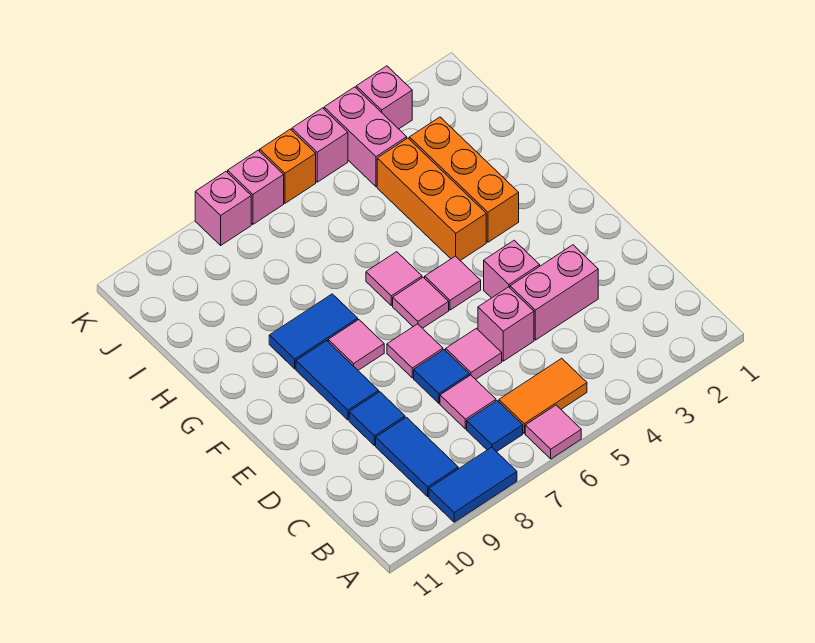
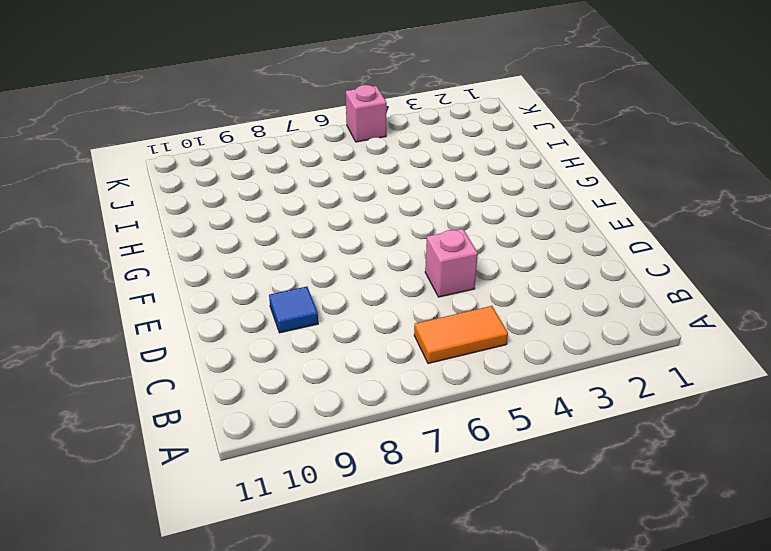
none -> pink tile A6 level 1
none -> blue tile A8:A9 level 1
none -> blue tile B7 level 1

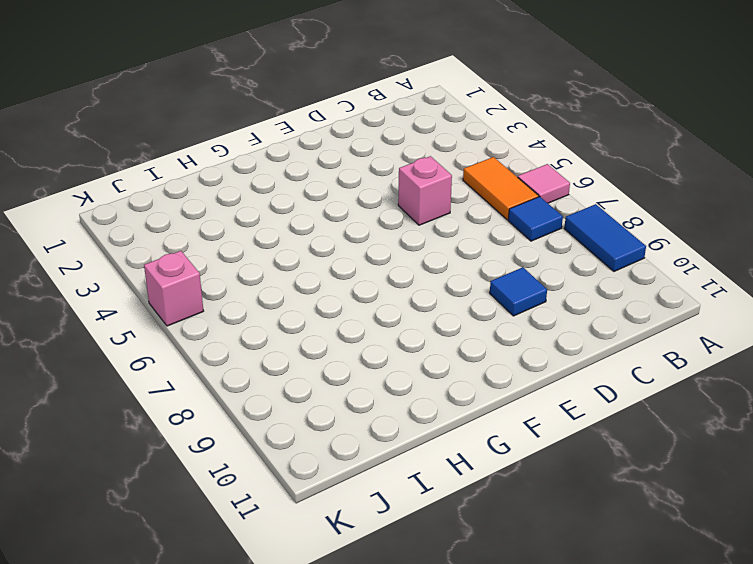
none -> blue tile B9:C9 level 1
none -> pink tile C7 level 1
none -> pink brick D3:D4 level 1

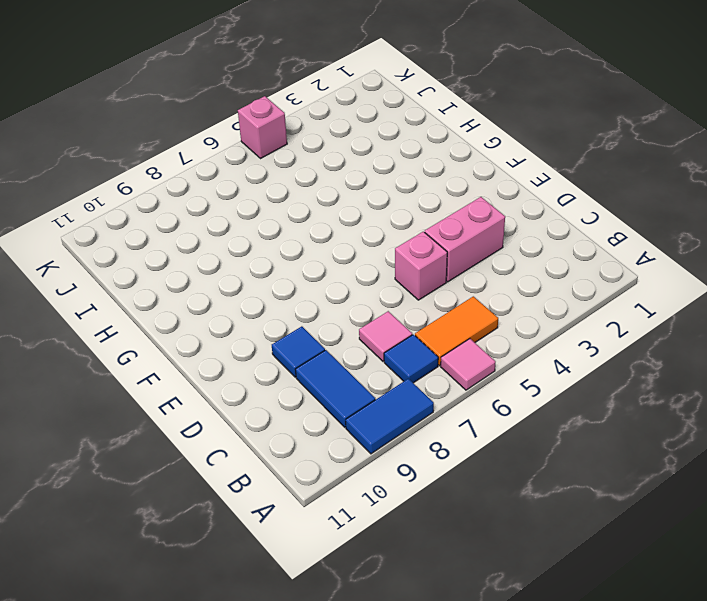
none -> pink tile D6 level 1
none -> blue tile D7 level 1
none -> pink brick E4 level 1

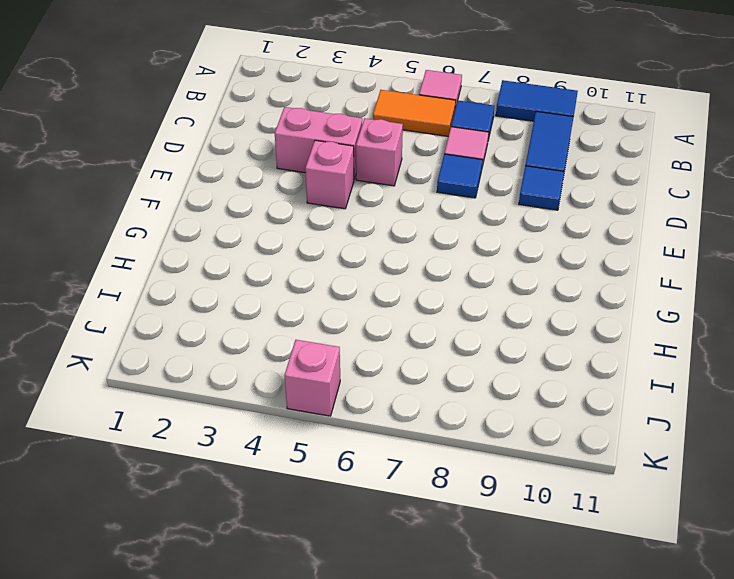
none -> pink tile D6 level 1
none -> pink tile E7 level 1
none -> blue tile E9:F9 level 1

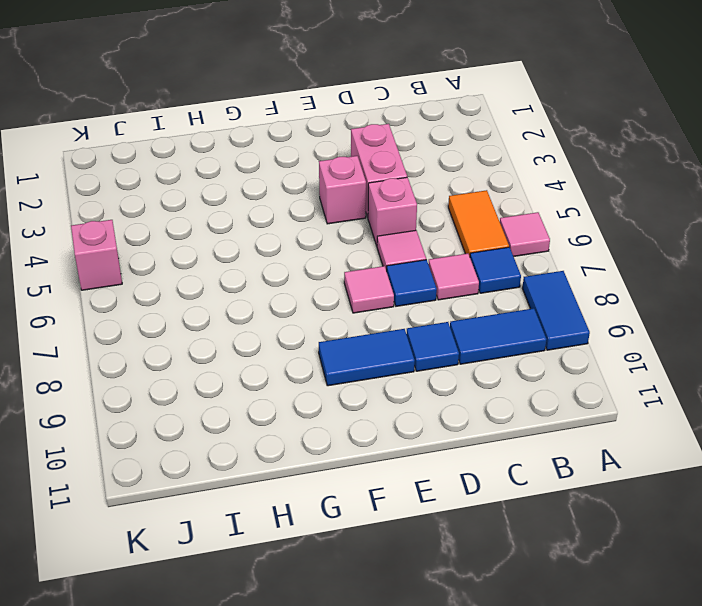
none -> pink tile F5 level 1
none -> pink tile F6 level 1
none -> pink tile F8 level 1

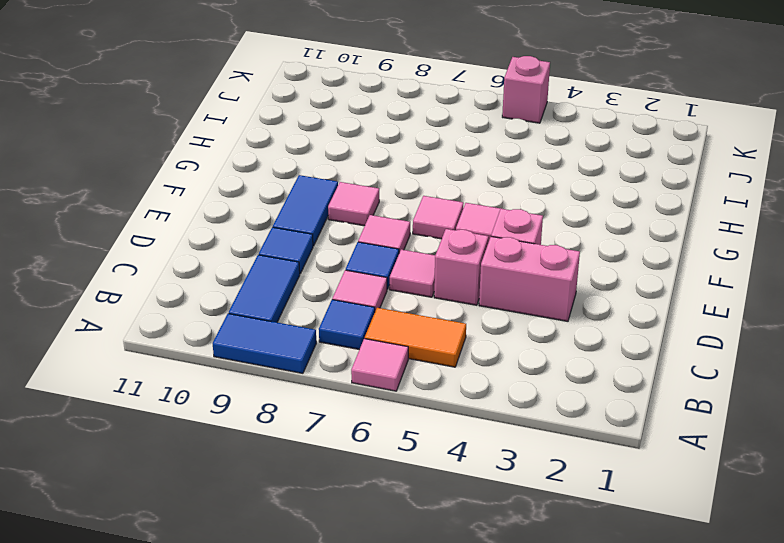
none -> orange brick G3:I3 level 1
none -> orange brick G4:I4 level 1
none -> pink tile G6 level 1

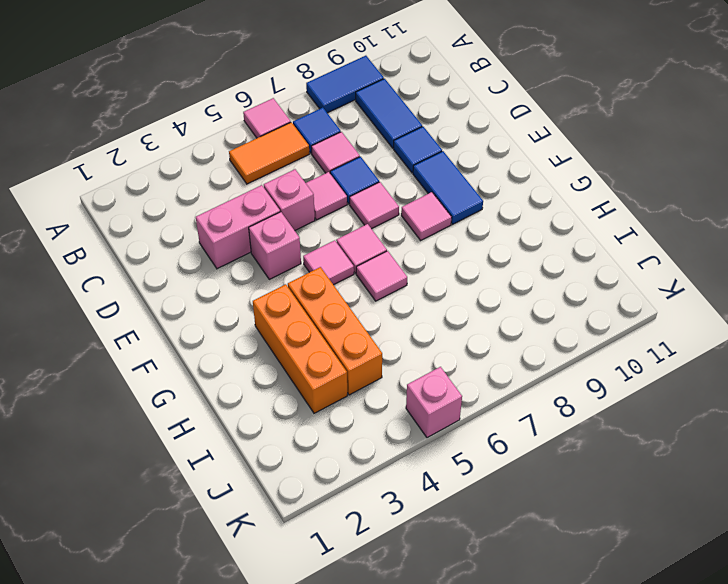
none -> blue tile G8:G9 level 1
none -> pink brick J4:K4 level 1
none -> pink brick K3 level 1

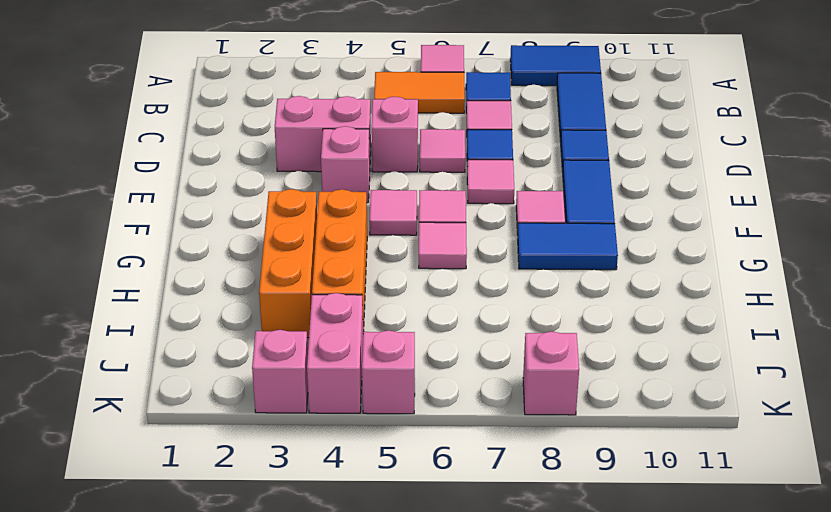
none -> orange brick K6 level 1
none -> pink brick K7 level 1

